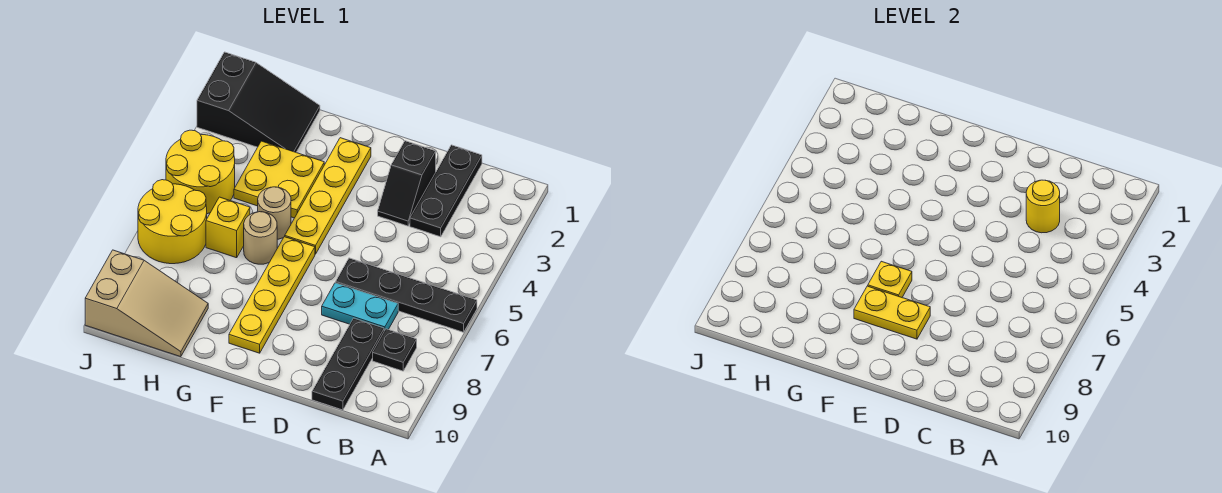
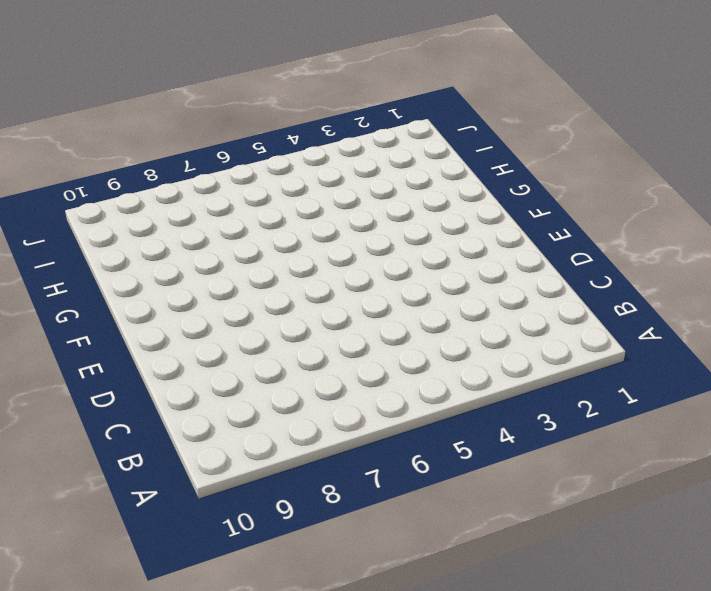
none -> black plate A6:D6 level 1
none -> black plate B8 level 1
none -> black plate C1:C3 level 1

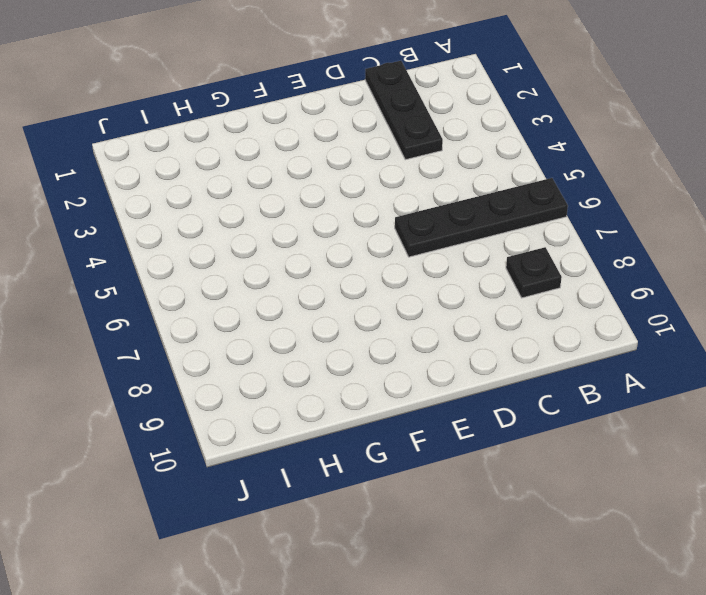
none -> cyan plate C7:D7 level 1
none -> black plate C8:C10 level 1
none -> black slope D2:D3 level 1 top 2

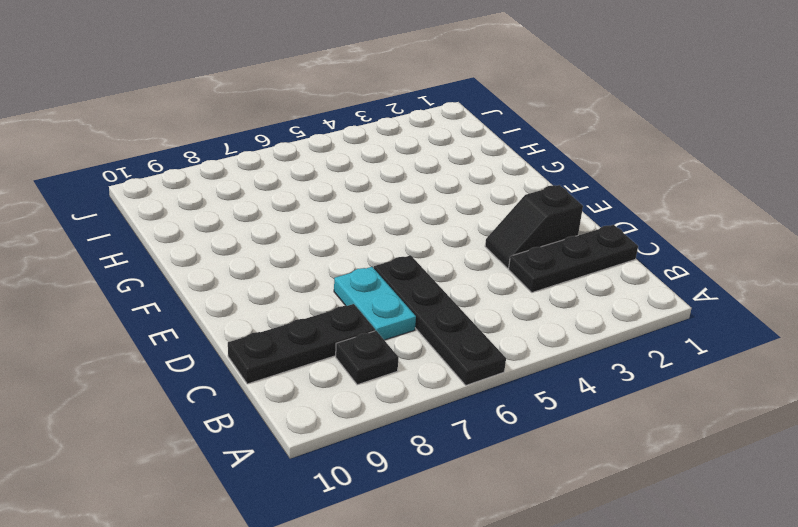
none -> yellow plate F2:F5 level 1
none -> yellow plate F6:F9 level 1
none -> yellow plate G3:H4 level 1

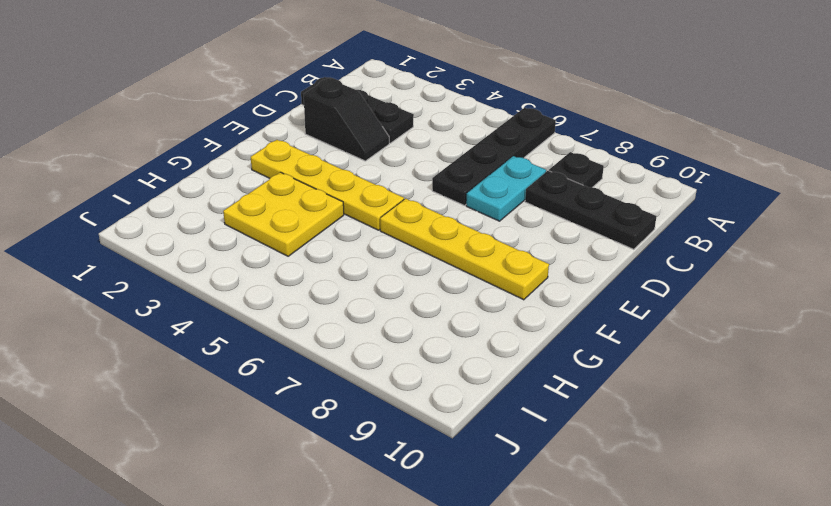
none -> tan round brick G5 level 1
none -> tan round brick G6 level 1
none -> black slope H1:J2 level 1 top J

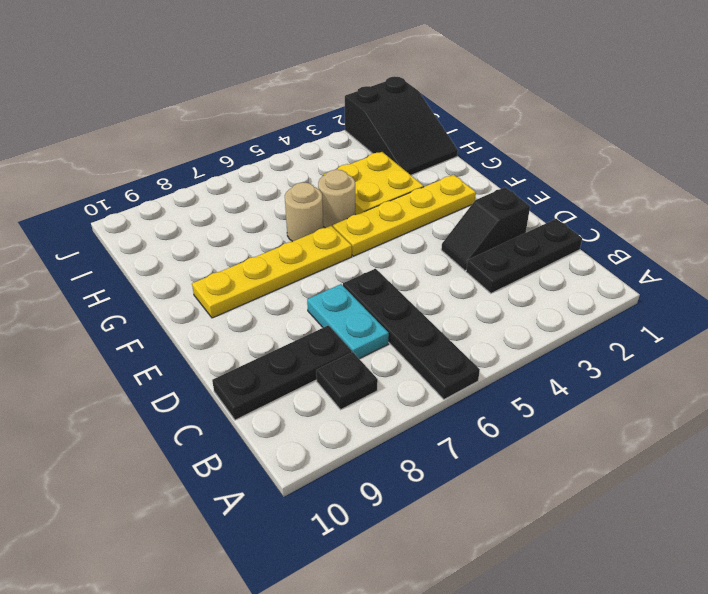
none -> yellow brick H6 level 1
none -> tan slope H9:J10 level 1 top J
none -> yellow round brick I4:J5 level 1

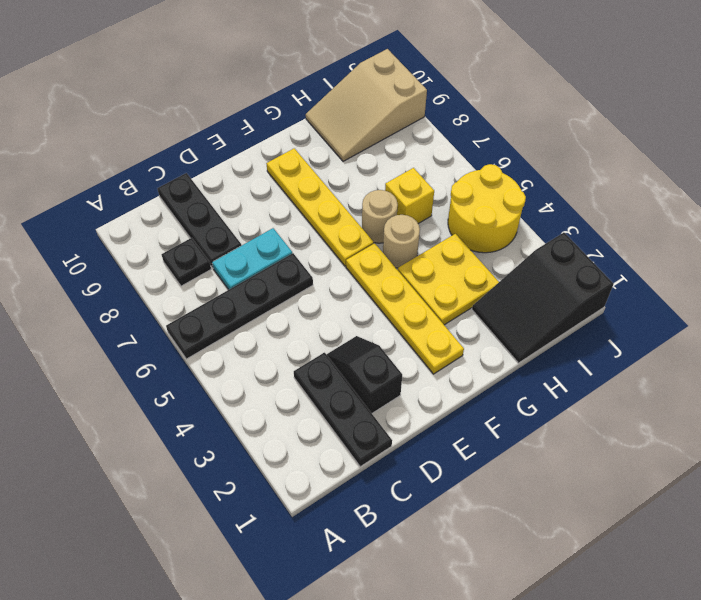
none -> yellow round brick I6:J7 level 1
none -> yellow round brick C3 level 2
none -> yellow plate E8:F8 level 2

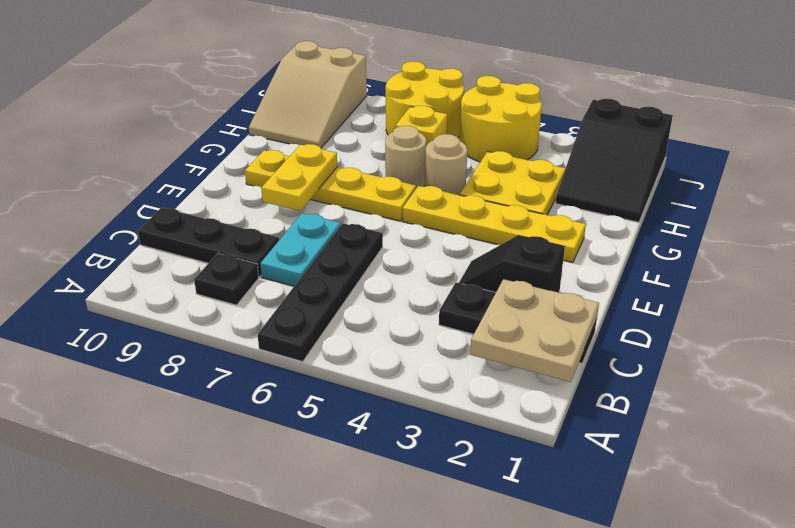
tan plate B1:C2 level 2 -> none
none -> yellow round brick C3 level 2
none -> yellow plate F7 level 2

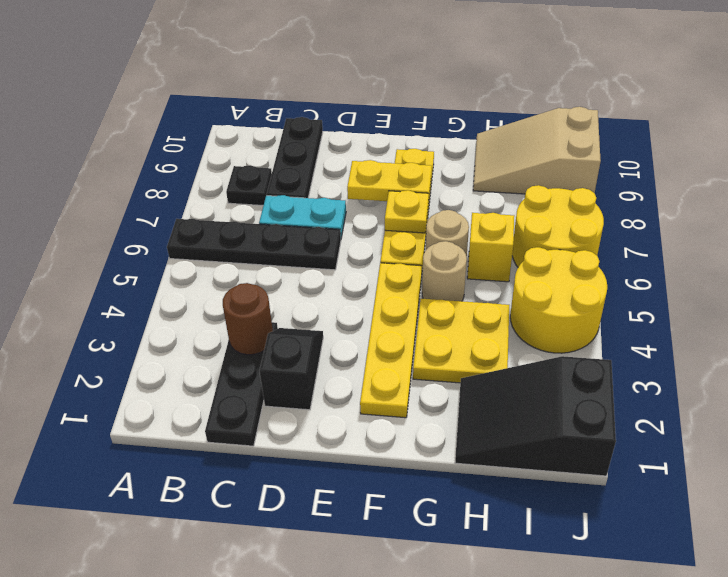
brown round brick C3 level 2 -> yellow round brick C3 level 2

